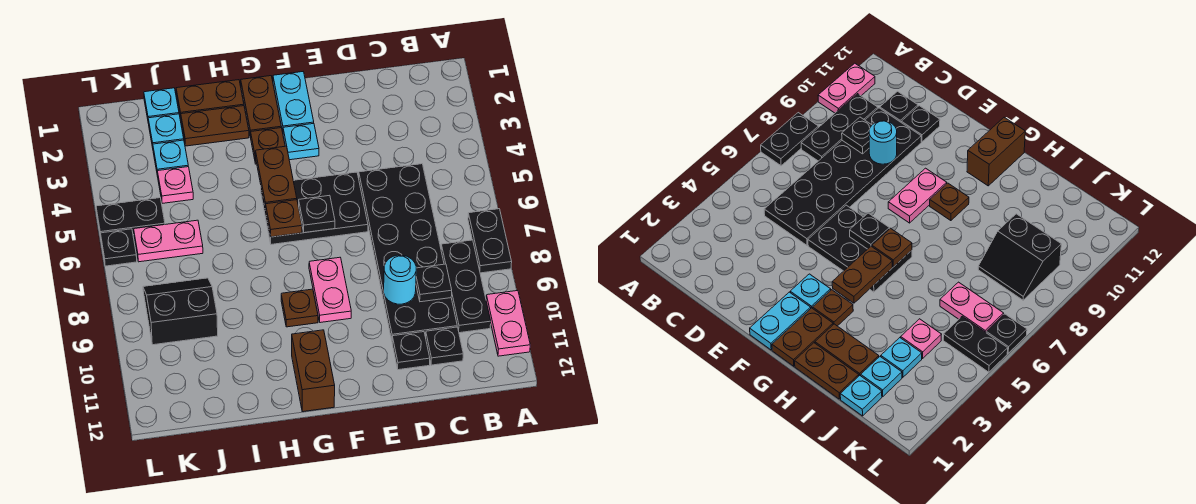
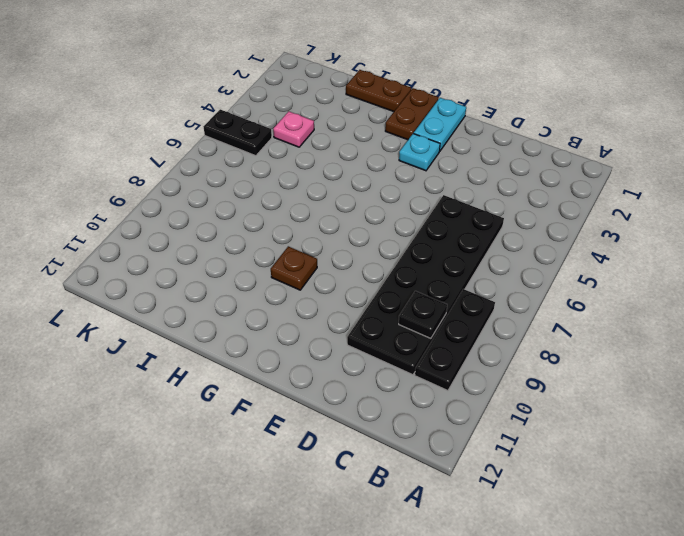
none -> black plate A7:A8 level 1
none -> pink plate A10:A11 level 1
none -> black plate C11 level 1

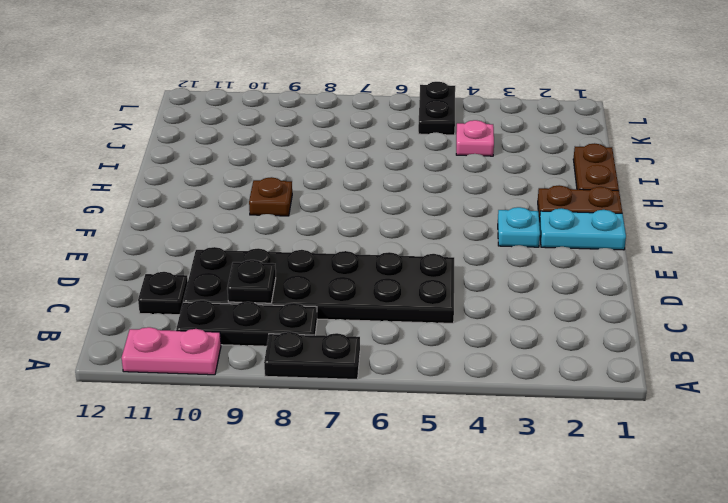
none -> black plate D11 level 1
none -> black plate E5:G6 level 1
none -> pink plate F8:F9 level 1

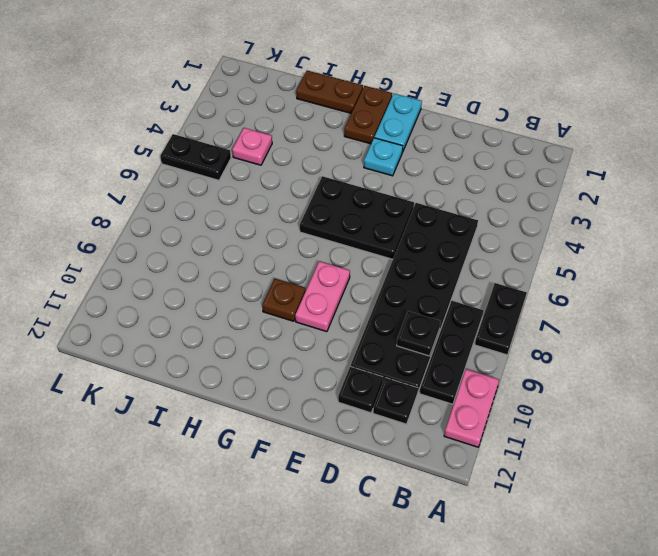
none -> brown plate G3 level 1
none -> brown brick G11:G12 level 1
none -> brown plate H2:I2 level 1

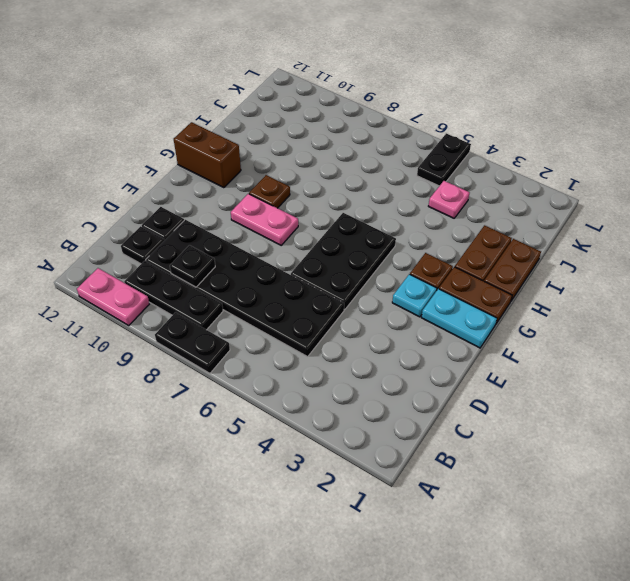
none -> cyan plate J1 level 1
none -> cyan plate J2 level 1
none -> cyan plate J3 level 1

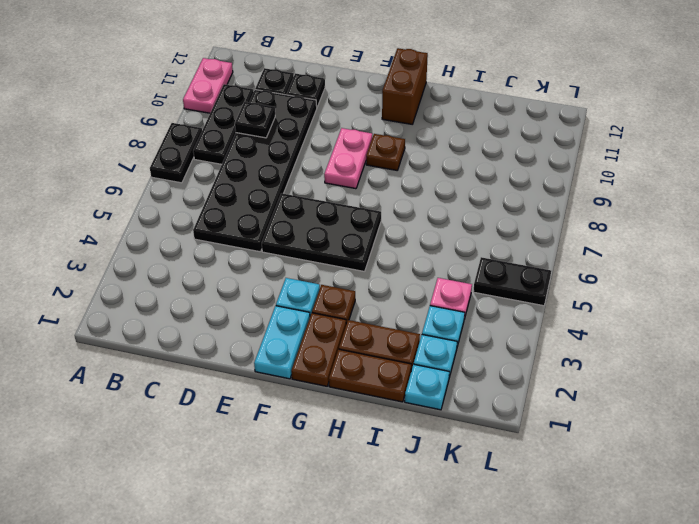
none -> pink plate J6:K6 level 1
none -> black slope J8:K9 level 1 top 9
none -> black plate L6 level 1

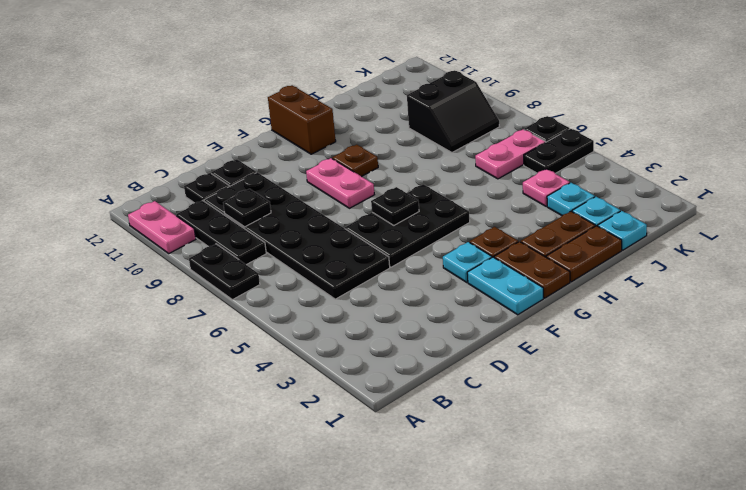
none -> cyan round brick D9 level 2
none -> brown plate G4:G5 level 2
none -> brown plate G6 level 2

